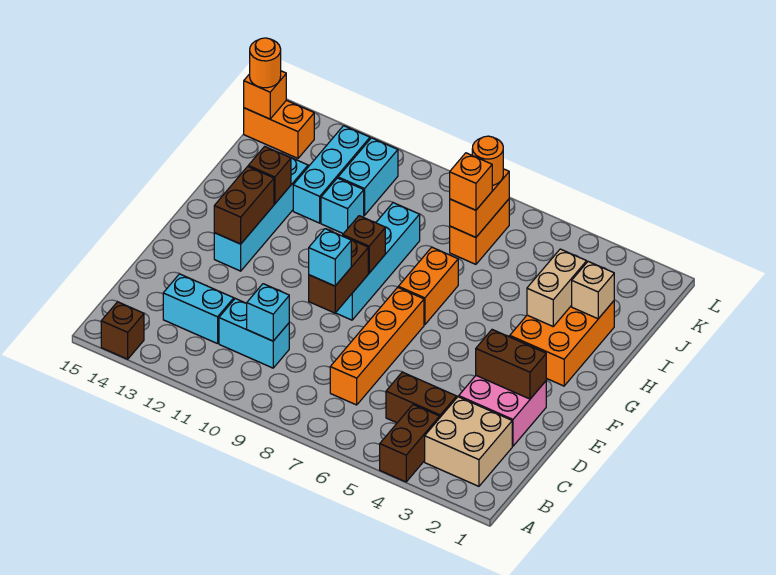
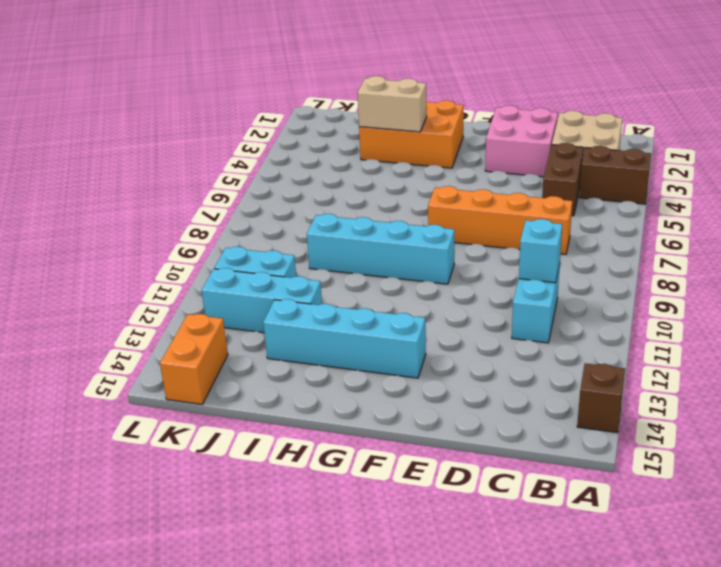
none -> cyan brick C12:C13 level 1
none -> orange brick G7:H7 level 1
none -> cyan brick I11 level 1
none -> orange brick J7:K7 level 1

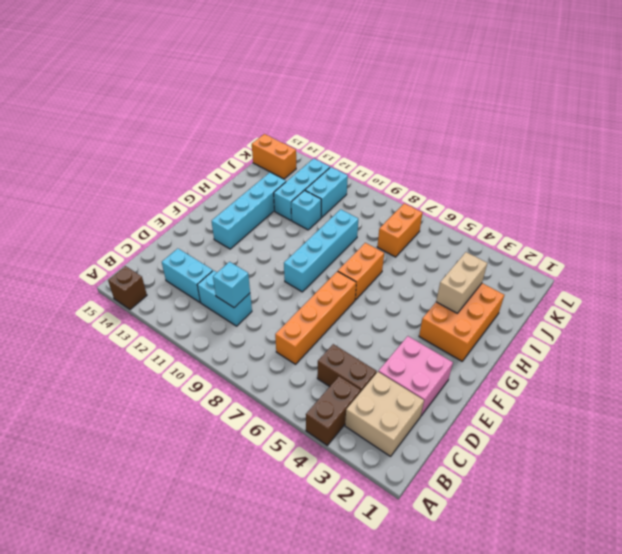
none -> brown brick E2:E3 level 2
none -> brown brick E9:F9 level 2
none -> brown brick F13:G13 level 2
none -> brown brick G9 level 2

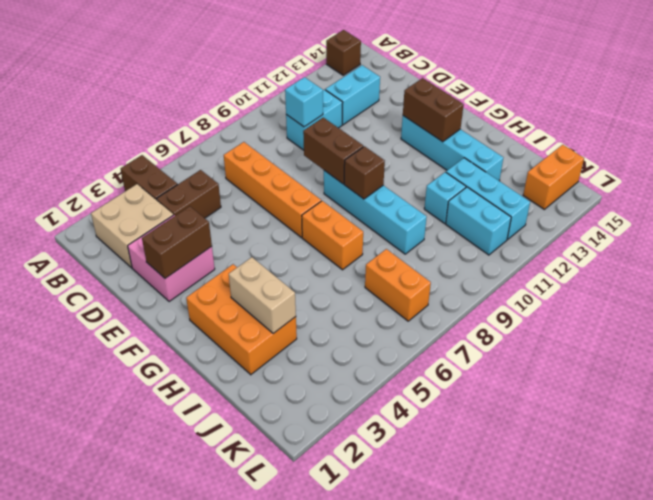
none -> brown brick H13 level 2
none -> tan brick I2 level 2
none -> orange brick J7:K7 level 2
none -> orange brick K15 level 2

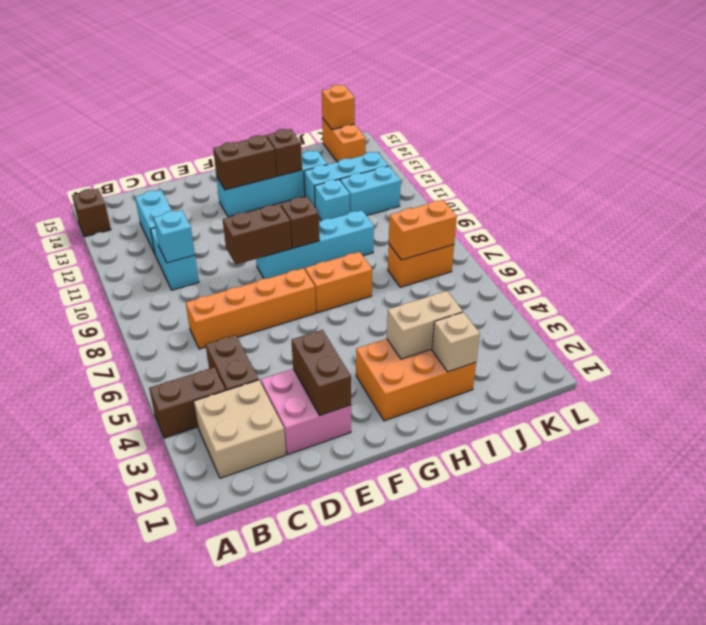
none -> cyan brick E9 level 3
none -> orange brick J7 level 3
none -> orange round brick K7 level 3
none -> orange round brick K15 level 3

